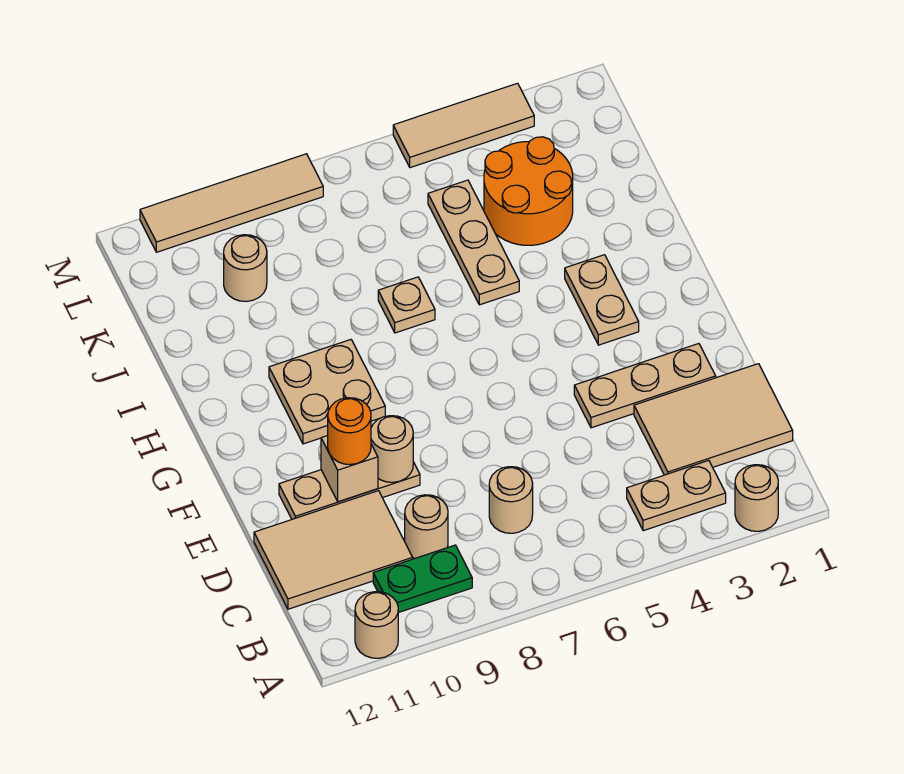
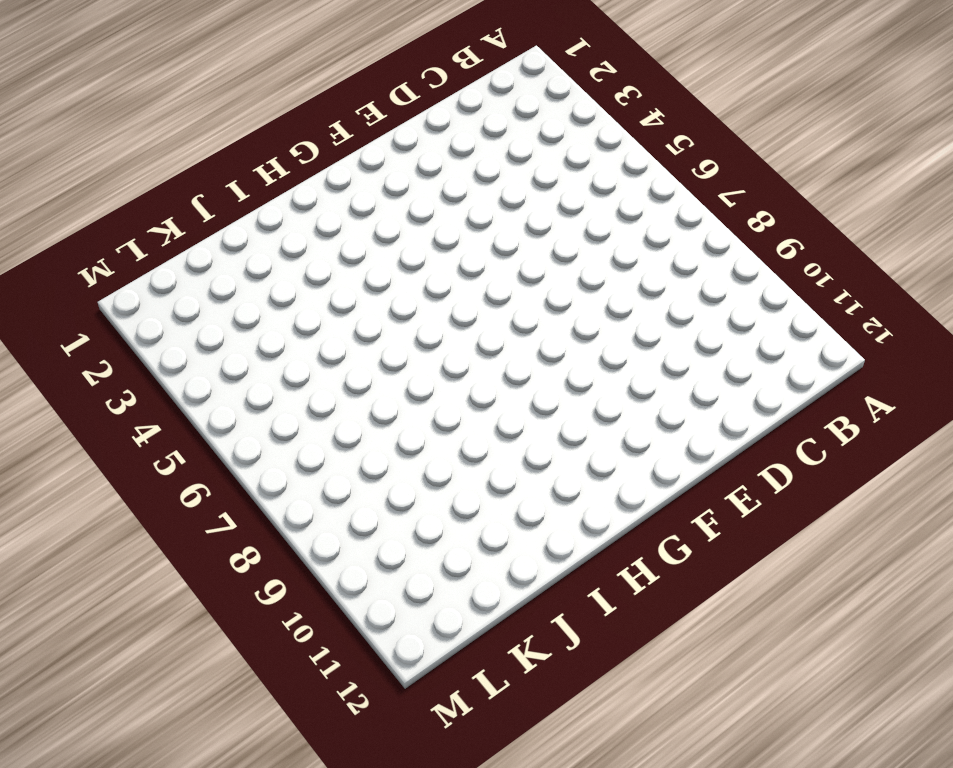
none -> tan round brick A2 level 1
none -> tan round brick A11 level 1
none -> tan plate B3:B4 level 1

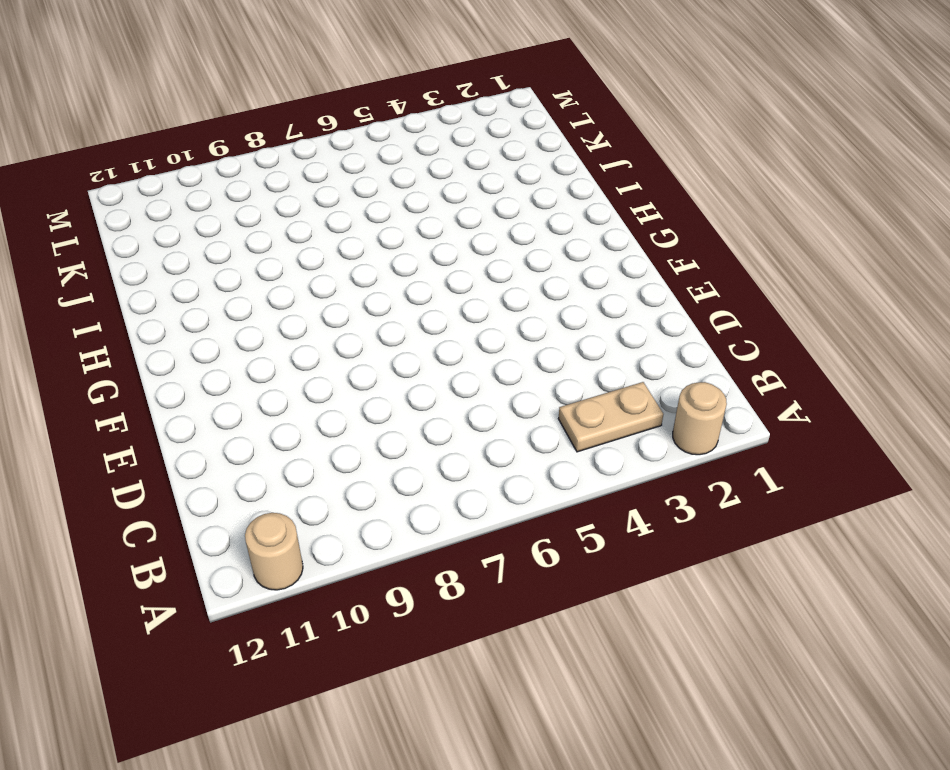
none -> green plate B9:B10 level 1
none -> tan tile C1:D3 level 1
none -> tan round brick C7 level 1

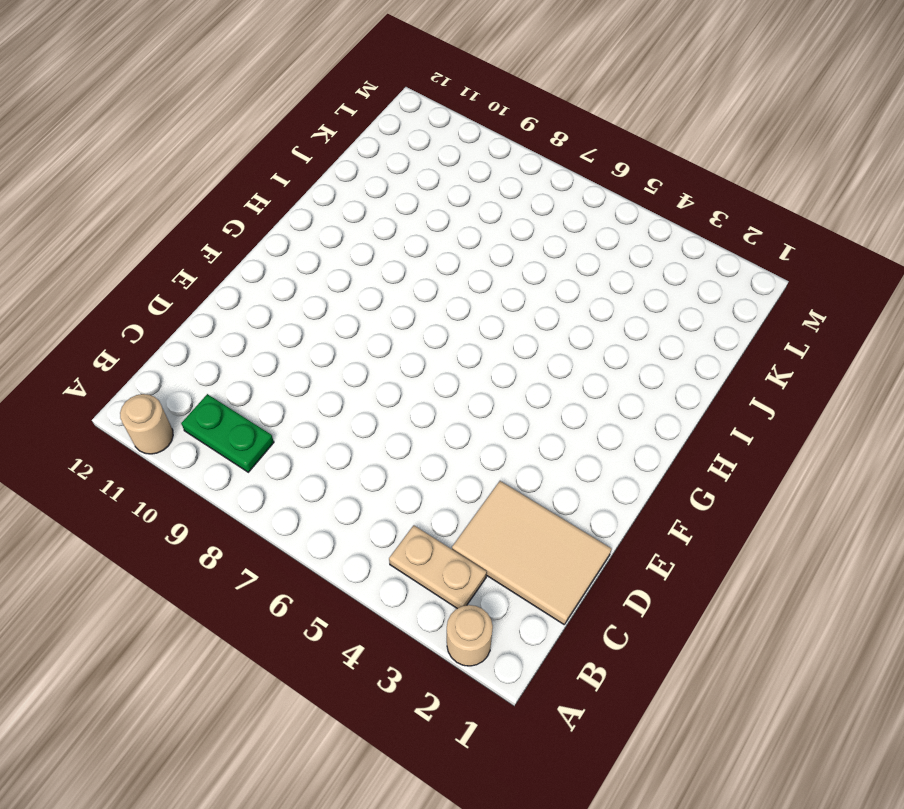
none -> tan round brick C7 level 1
none -> tan round brick C9 level 1
none -> tan tile C10:D12 level 1

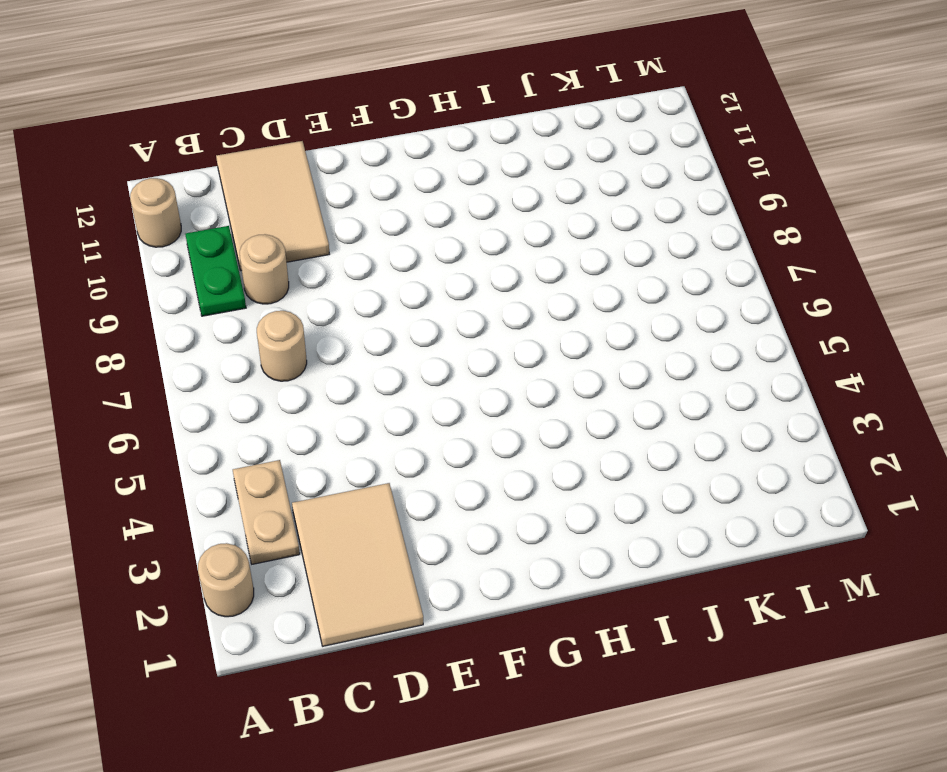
none -> tan plate E2:E4 level 1
none -> tan plate E9:E11 level 1
none -> tan plate G3:H3 level 1

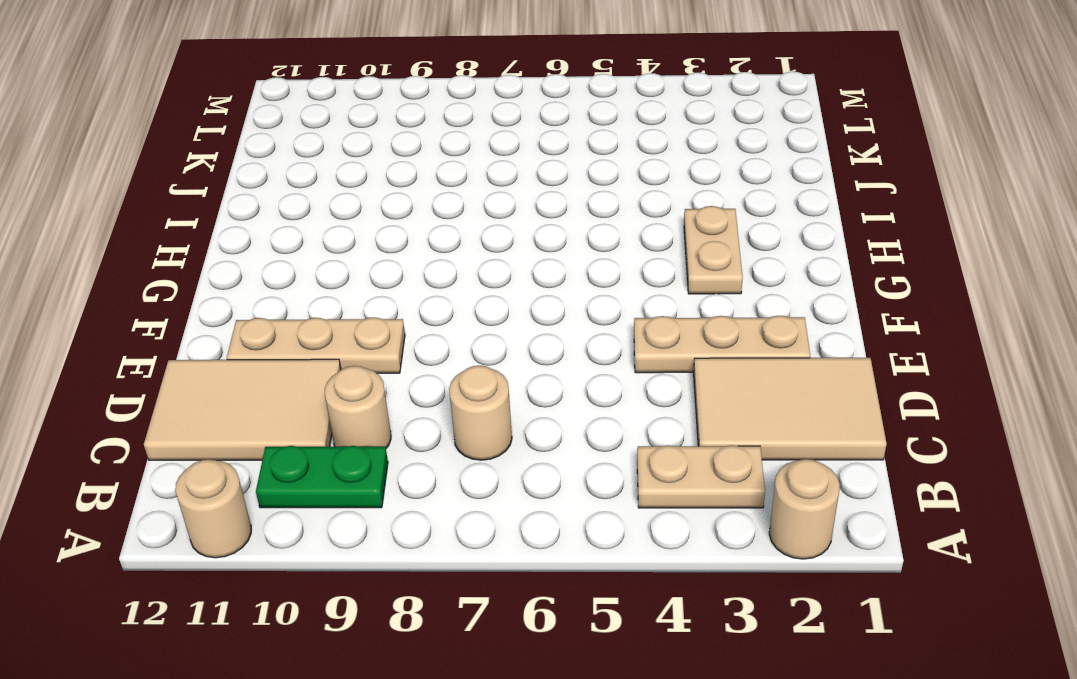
none -> tan plate G9:H10 level 1
none -> tan plate I5:K5 level 1
none -> tan plate I7 level 1

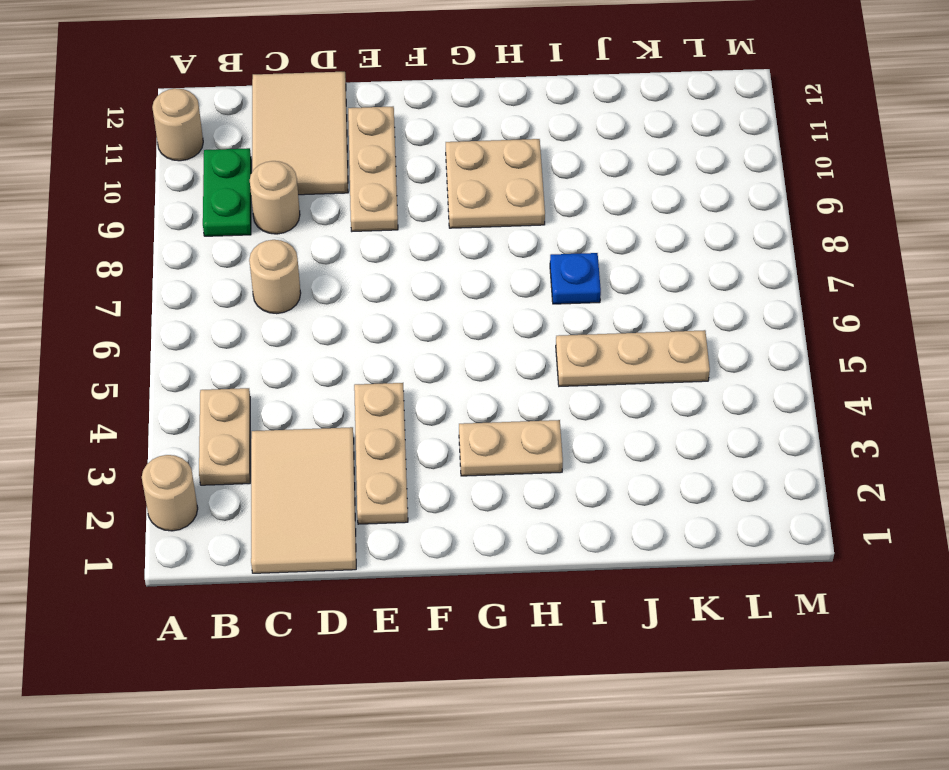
blue plate I7 level 1 -> tan plate I7 level 1
none -> orange round brick J3:K4 level 1
none -> tan round brick K10 level 1
none -> tan tile M3:M5 level 1

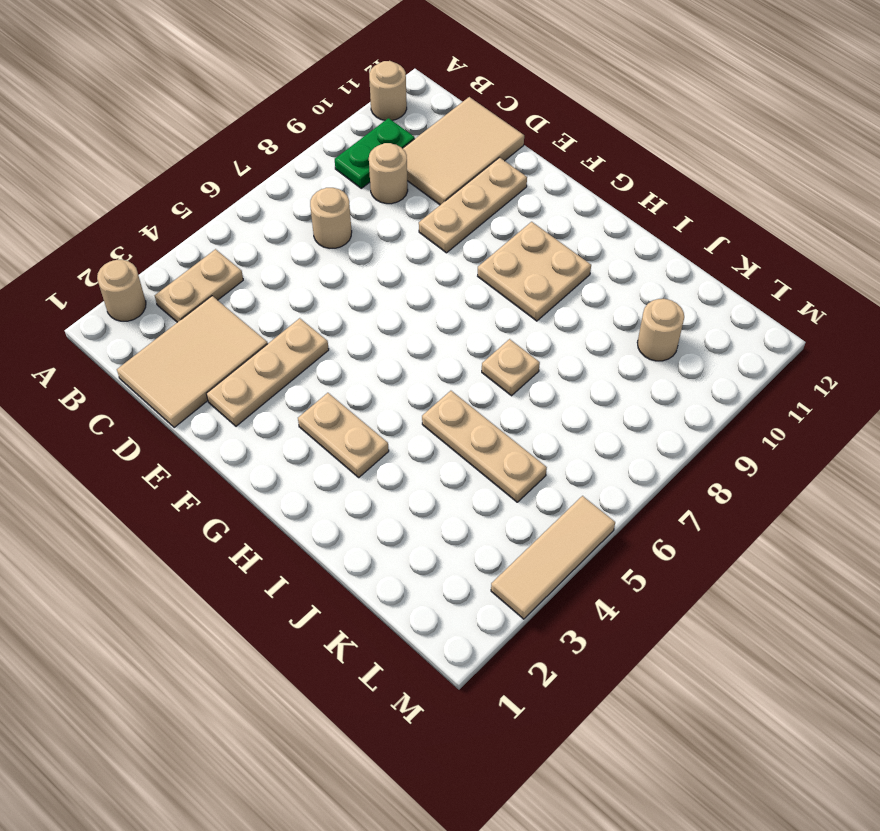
none -> orange round brick J3:K4 level 1
none -> tan tile M8:M11 level 1
none -> tan round brick E9 level 2

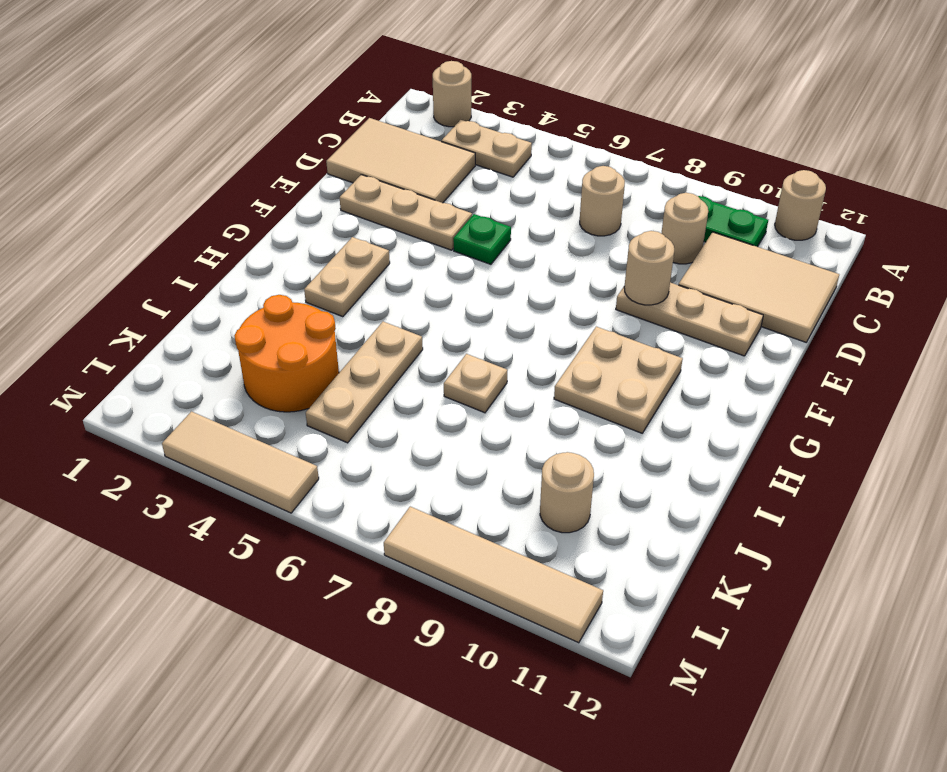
green plate E5 level 1 -> none
none -> tan brick E10 level 2
none -> orange round brick E10 level 3

